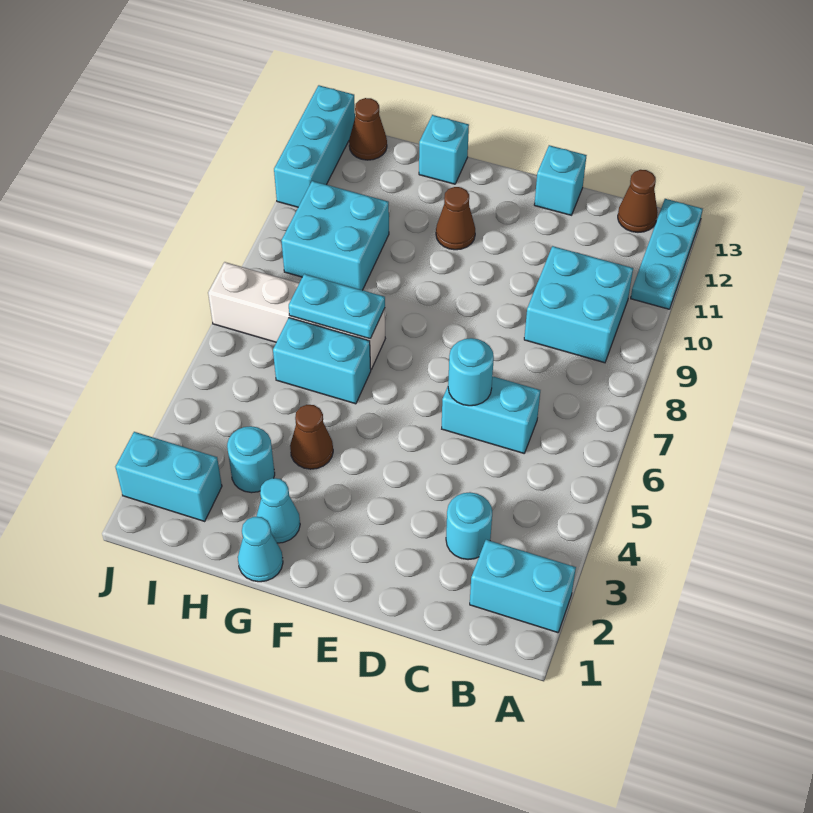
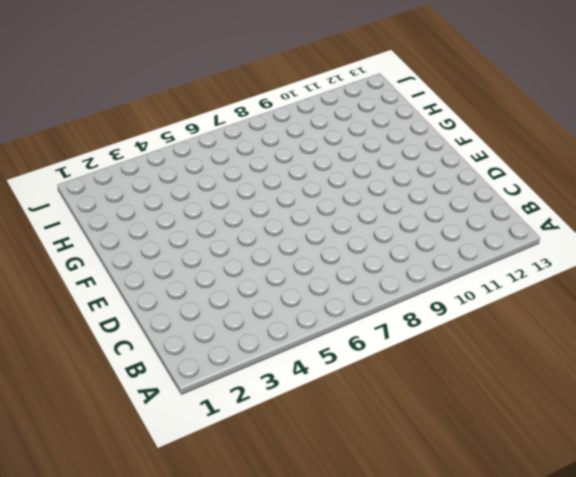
none -> cyan brick A2:B2 level 1
none -> cyan plate A11:A13 level 1
none -> cyan brick B9:C10 level 1

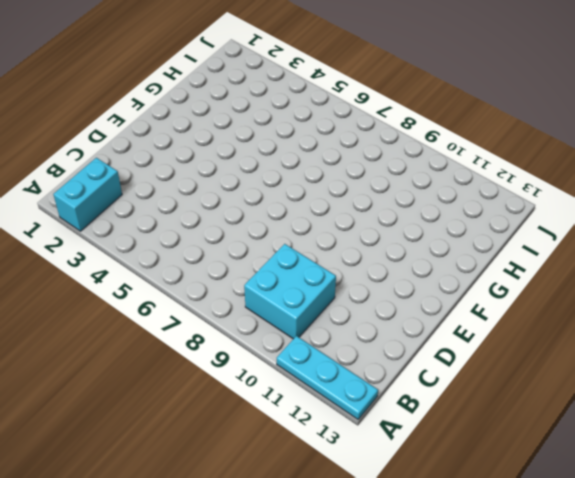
none -> brown cone B13 level 1
none -> cyan round brick C3 level 1
none -> cyan brick C6:D6 level 1

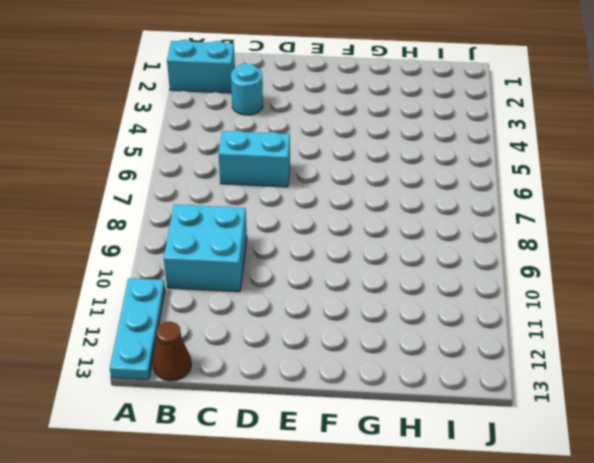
none -> cyan brick D13 level 1
none -> brown cone F11 level 1
none -> cyan cone G1 level 1

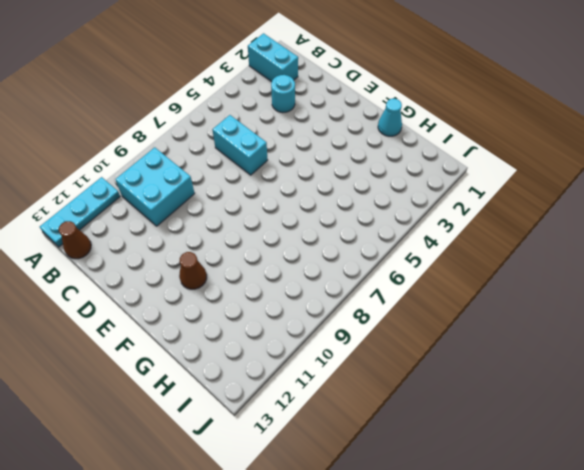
none -> cyan brick D13 level 1
none -> cyan cone G2 level 1
none -> brown cone G4 level 1

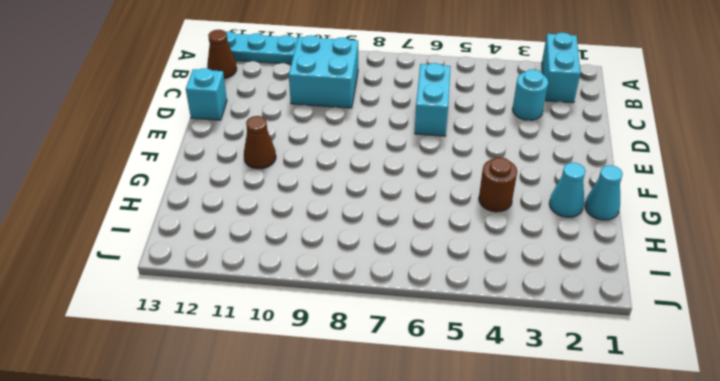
brown round brick G4 level 1 -> brown cone G4 level 1
none -> cyan brick G6:H6 level 1
none -> white brick G7:J7 level 1
none -> cyan brick G13 level 1

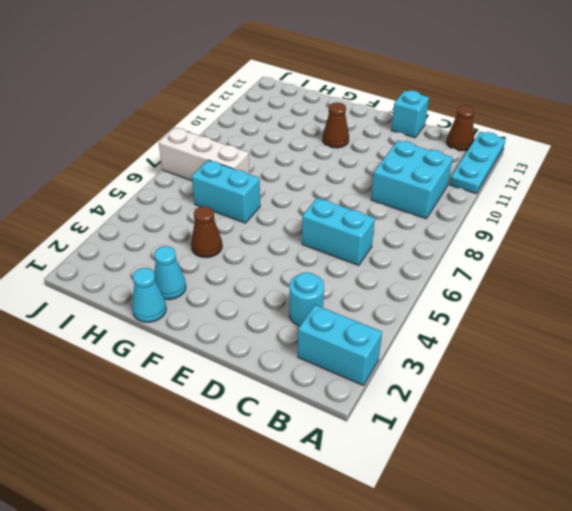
white brick H7:J7 level 1 -> white brick G7:J7 level 1
none -> cyan brick G13 level 1
none -> cyan round brick H3 level 1
none -> cyan brick H9:I10 level 1

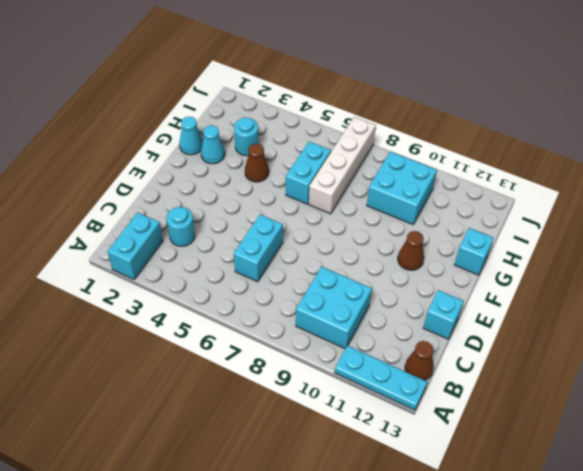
none -> cyan brick I2:J2 level 1
none -> brown cone I13 level 1
none -> cyan brick J11:J13 level 1

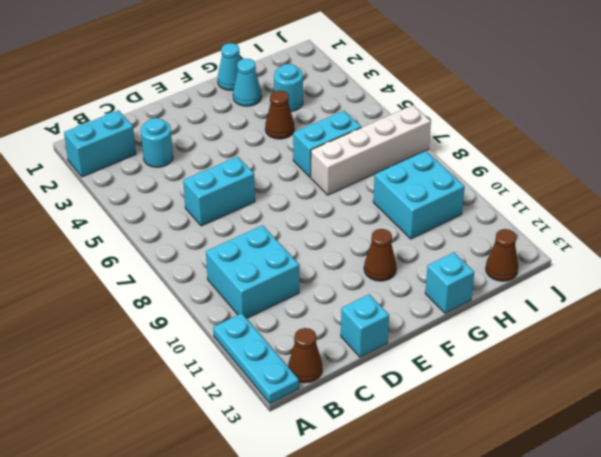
none -> cyan brick I2:J2 level 1
none -> cyan brick J11:J13 level 1
none -> cyan round brick D6 level 2

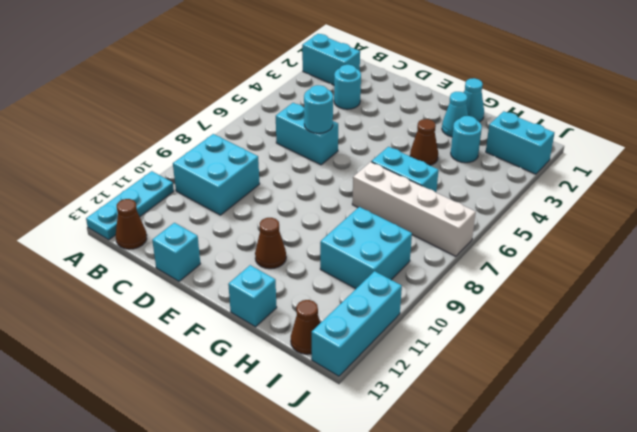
none -> cyan plate G7:H7 level 2

